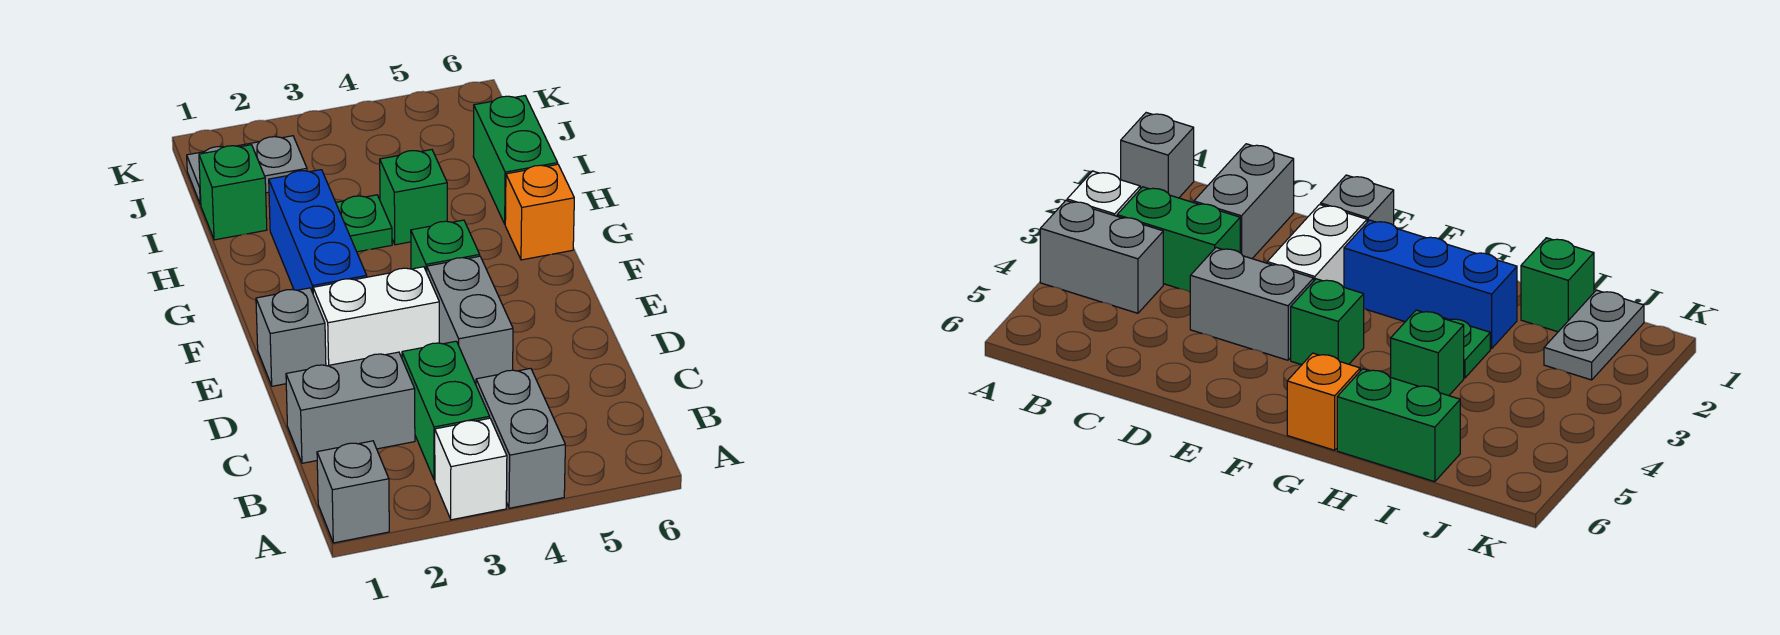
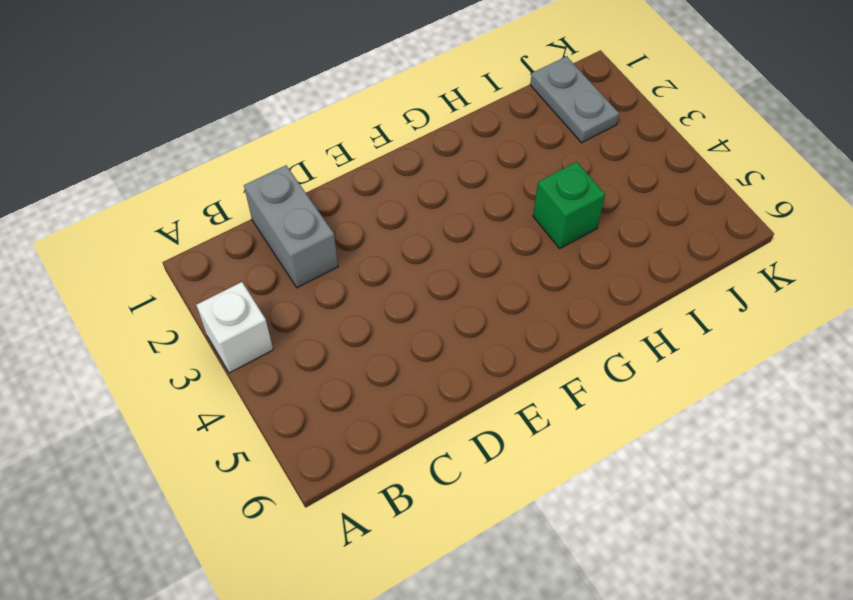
none -> grey brick A1 level 1
none -> grey brick A4:B4 level 1
none -> green brick B3:C3 level 1

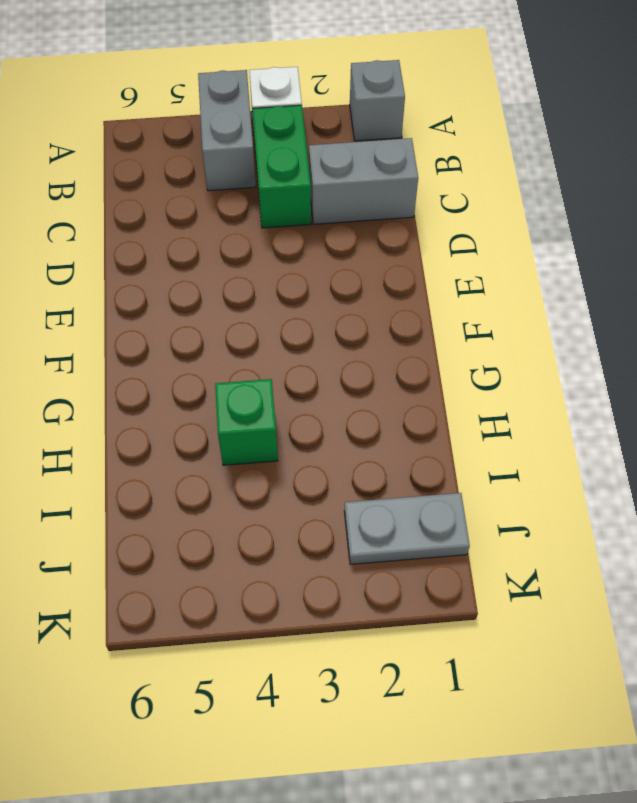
none -> grey brick D4:E4 level 1
none -> grey brick E1 level 1
none -> white brick E2:E3 level 1

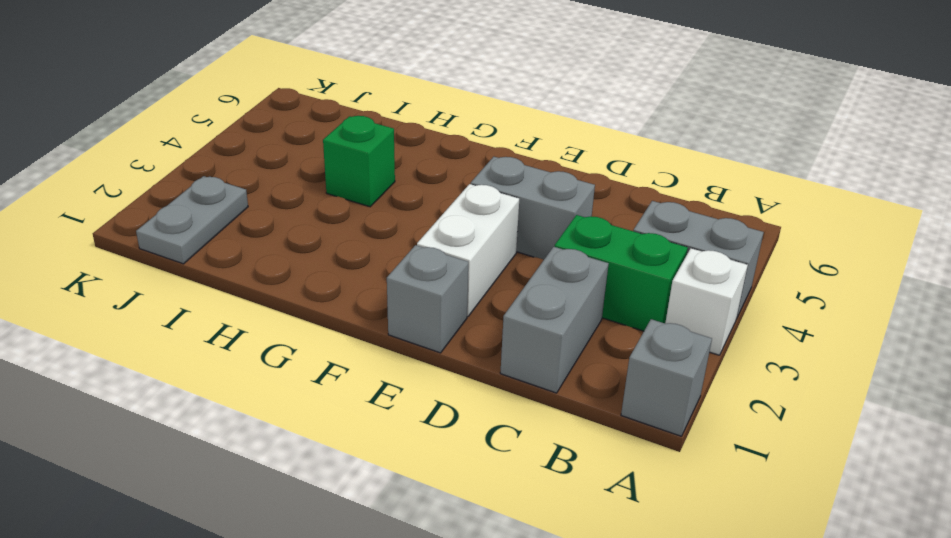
none -> blue brick F2:H2 level 1
none -> green brick F4 level 1
none -> orange brick G6 level 1

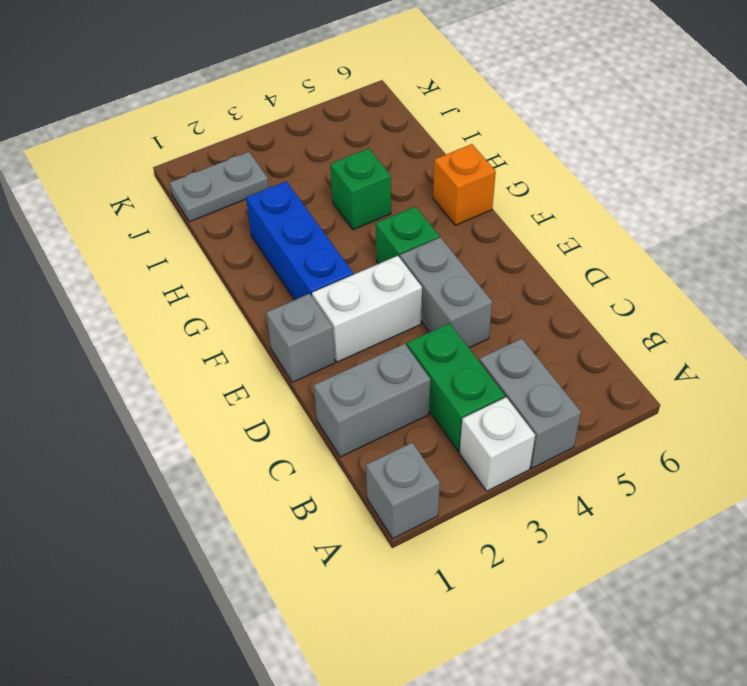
none -> green plate H3 level 1
none -> green brick H6:I6 level 1
none -> green brick I1 level 1

